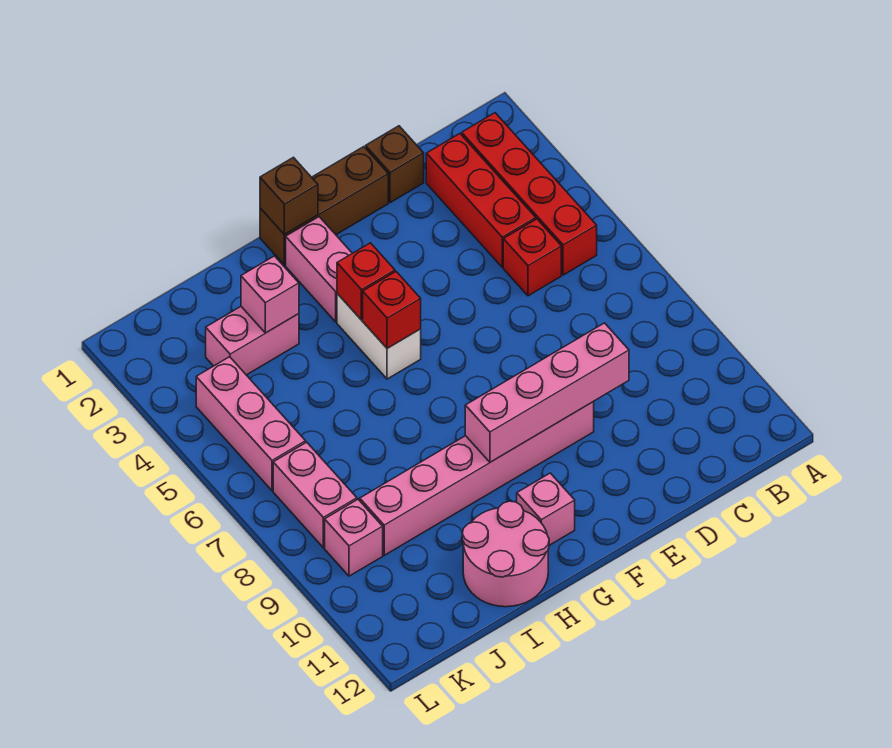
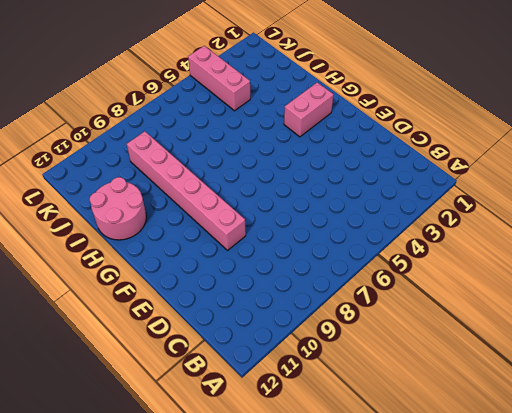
pink brick J4:L4 level 1 -> pink brick K4:K6 level 1
none -> red brick B2:B5 level 1
none -> red brick C2:C4 level 1
none -> red brick C5 level 1

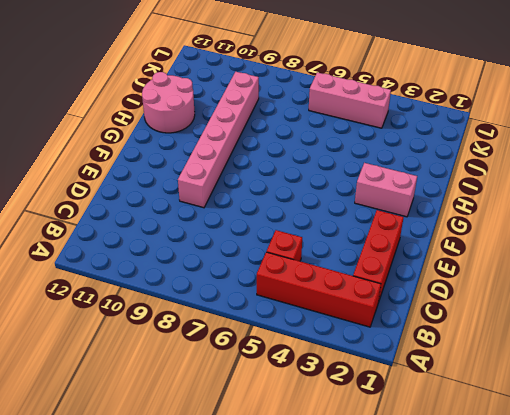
red brick C2:E2 level 1 -> red brick C2:C4 level 1
none -> brown brick D1 level 1
none -> brown brick E1:G1 level 1
none -> white brick G4:G5 level 1

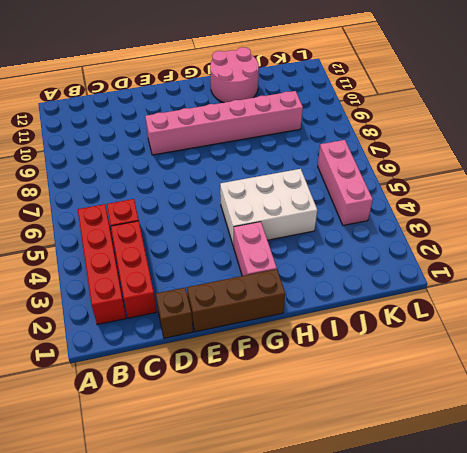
white brick G4:I5 level 1 -> white brick G4:G5 level 1
none -> pink brick G11 level 1
none -> pink brick I3:J3 level 1
none -> pink brick K7:K8 level 1

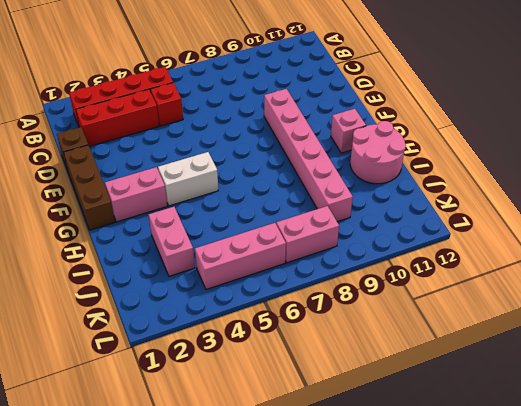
none -> pink brick K9 level 1
none -> pink brick D9:G9 level 2
none -> brown brick G1 level 2

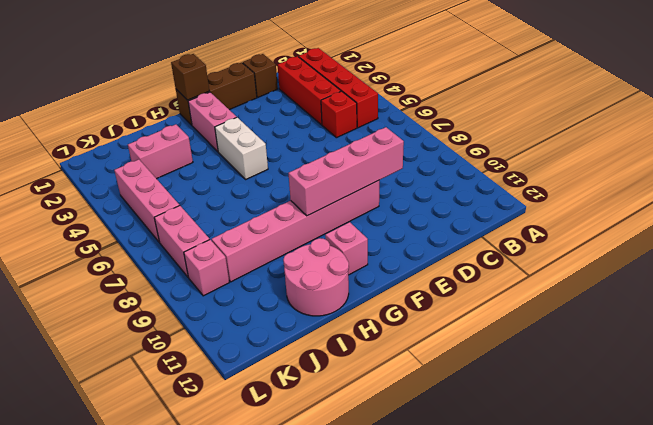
none -> red brick G4 level 2
none -> red brick G5 level 2
none -> pink brick I3 level 2

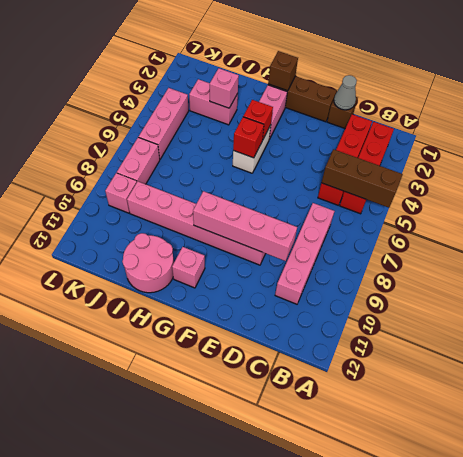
brown brick A5:C5 level 2 -> none
pink brick C7:C10 level 1 -> none
grey cone D1 level 2 -> none

